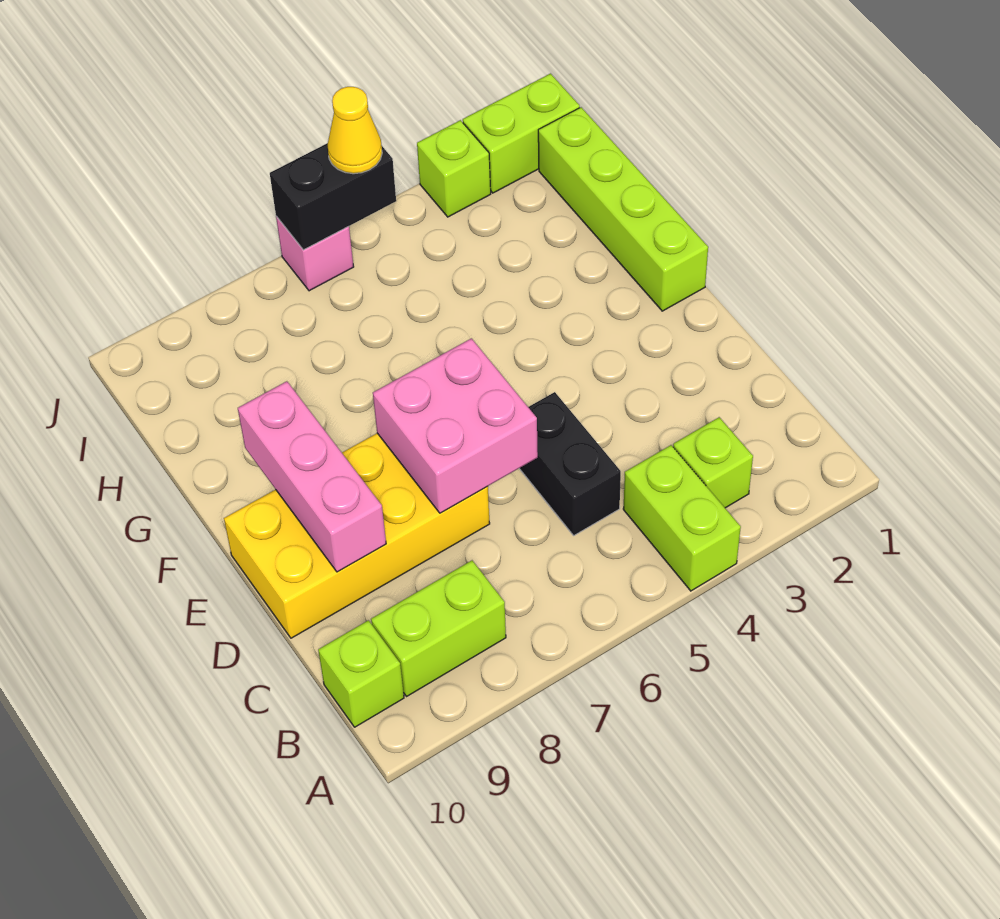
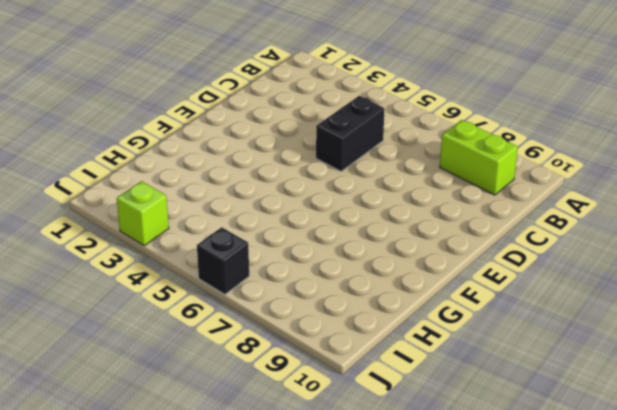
black brick J6 level 1 -> pink brick J6 level 1
none -> lime brick A4:B4 level 1
none -> lime brick B3 level 1
none -> lime brick B10 level 1

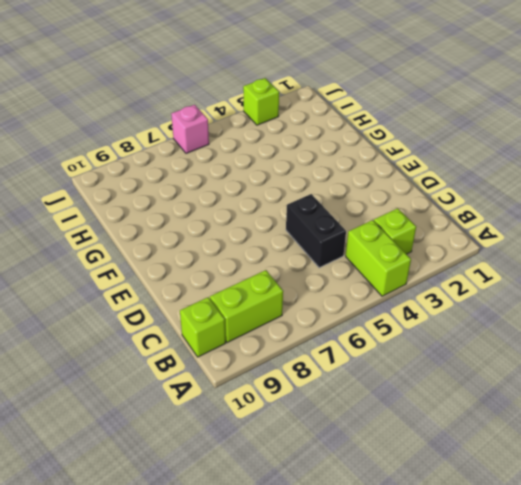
none -> yellow brick D7:E10 level 1
none -> lime brick F1:I1 level 1
none -> lime brick J1:J2 level 1

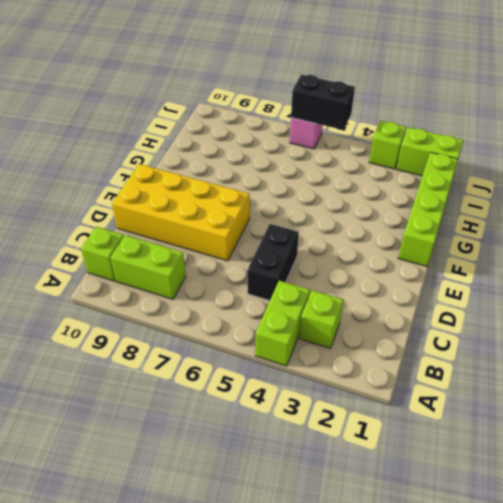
none -> pink brick D6:E7 level 2
none -> pink brick D9:F9 level 2
none -> yellow cone J5 level 3

